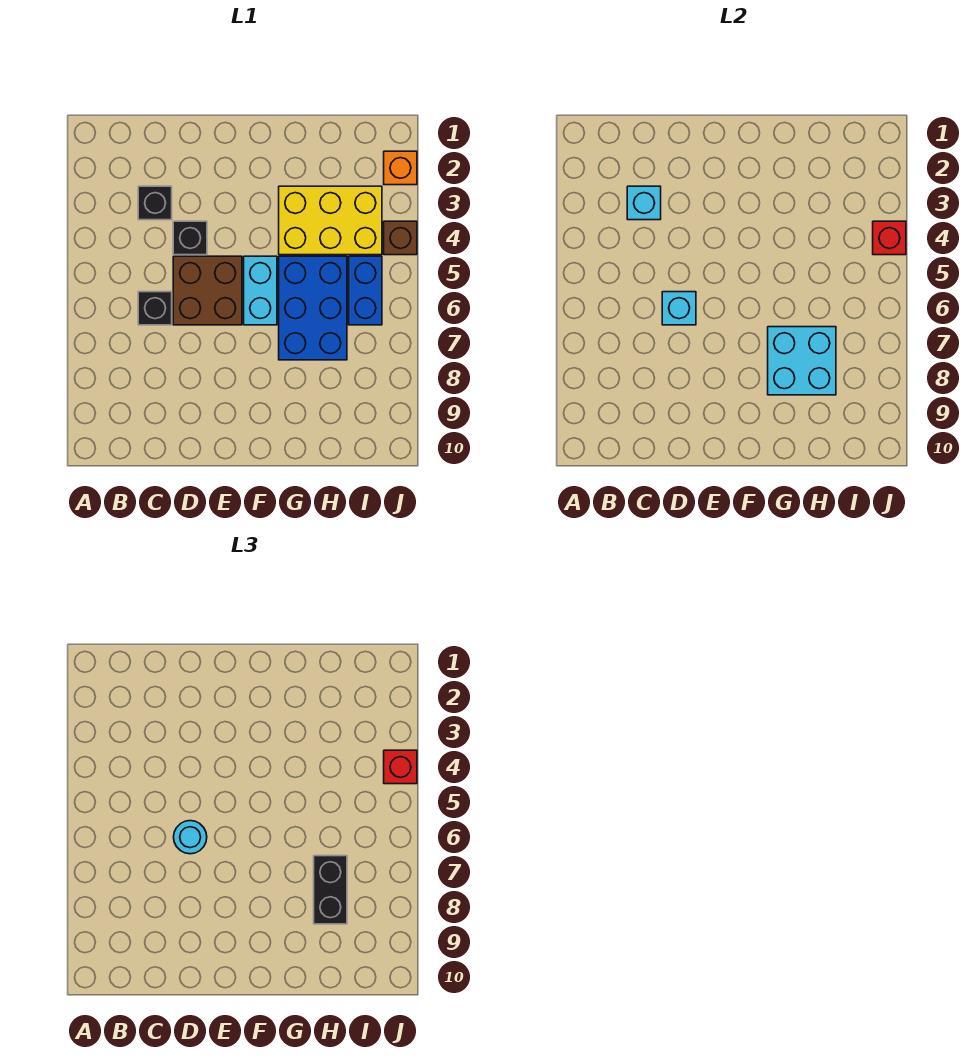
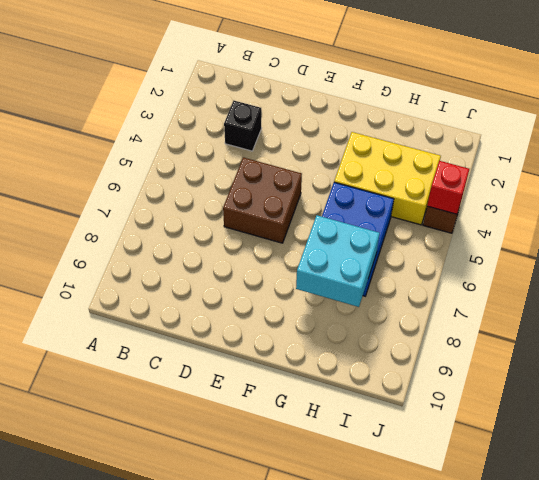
none -> black brick C6 level 1
none -> black brick D4 level 1
none -> cyan brick F5:F6 level 1

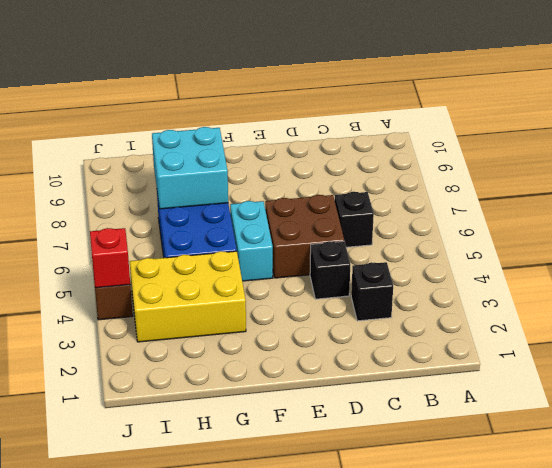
none -> blue brick I5:I6 level 1
none -> orange brick J2 level 1
none -> cyan brick C3 level 2

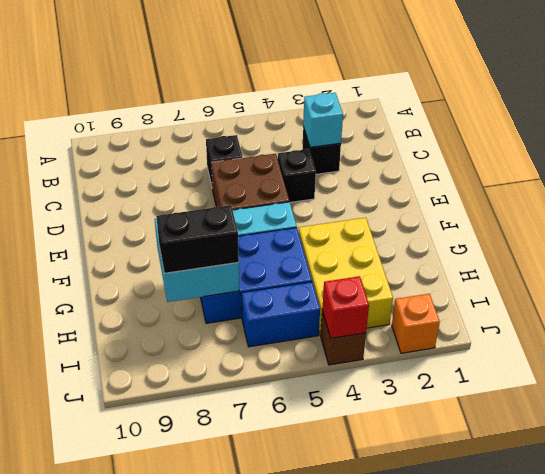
none -> cyan brick D6 level 2
none -> cyan round brick D6 level 3
none -> red brick J4 level 3

